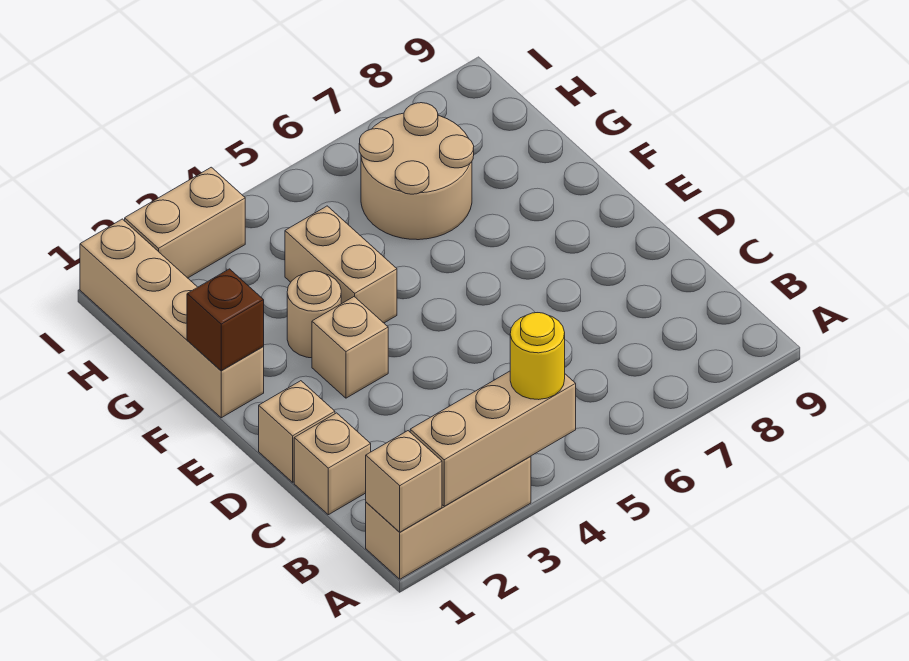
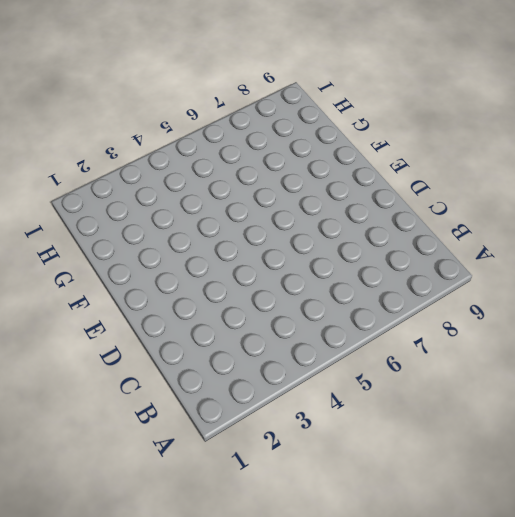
none -> tan brick A1:A3 level 1
none -> tan brick C1 level 1
none -> tan brick D1 level 1

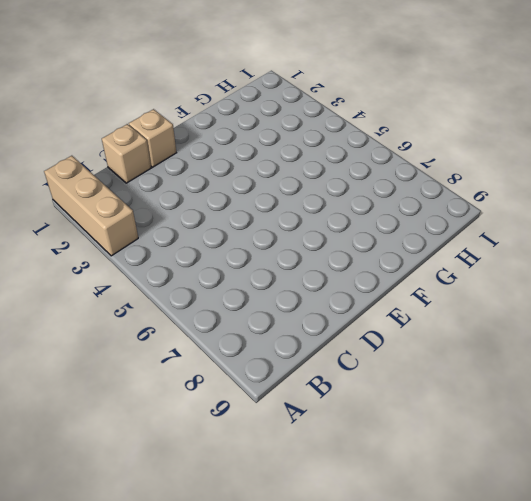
none -> tan brick E3 level 1
none -> tan brick F1:I1 level 1
none -> tan round brick F3 level 1

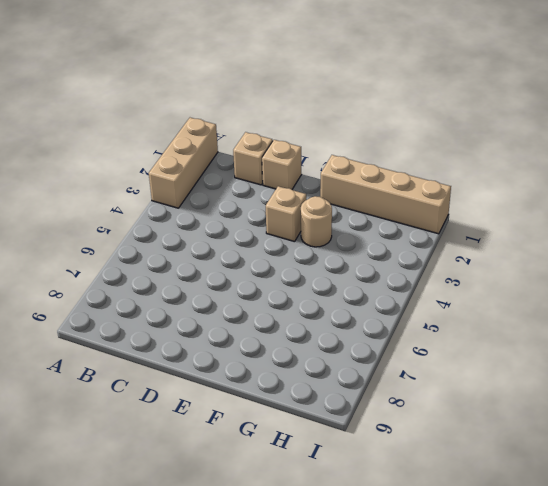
none -> tan brick F4:G4 level 1
none -> tan round brick G6:H7 level 1
none -> tan brick I2:I3 level 1

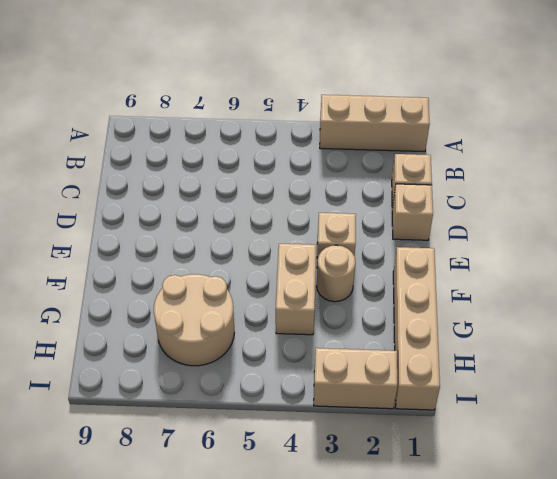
none -> tan brick A1 level 2
none -> tan brick A2:A4 level 2
none -> brown brick F1 level 2

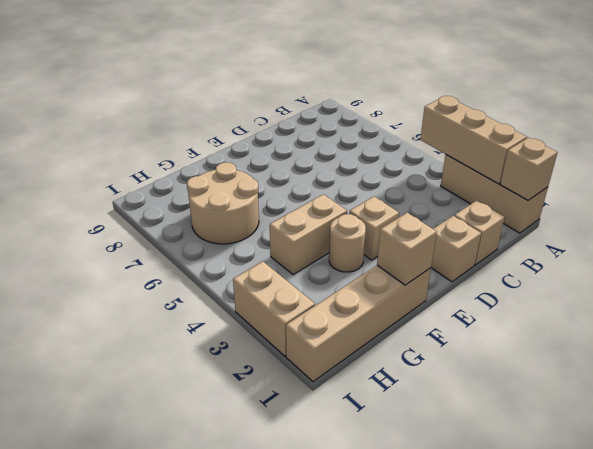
tan brick F1 level 2 -> brown brick F1 level 2
none -> yellow round brick A4 level 3

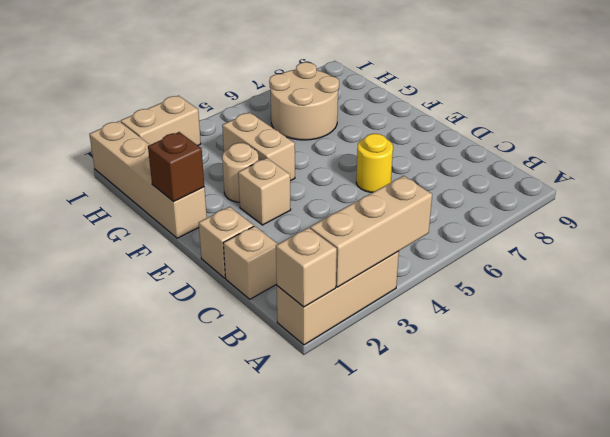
yellow round brick D6 level 1 -> yellow round brick A4 level 3

